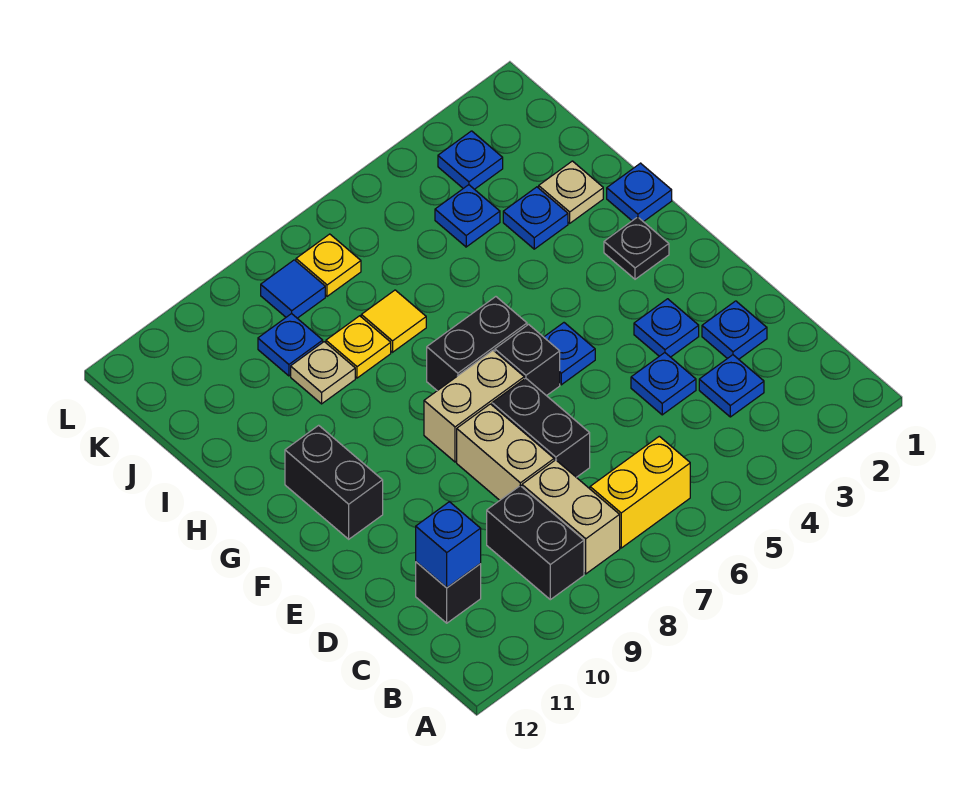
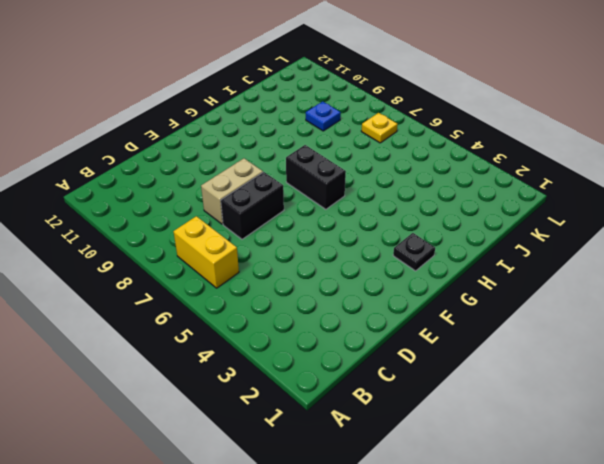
none -> tan brick B8:C8 level 1
none -> black brick B9:C9 level 1
none -> blue plate C3 level 1

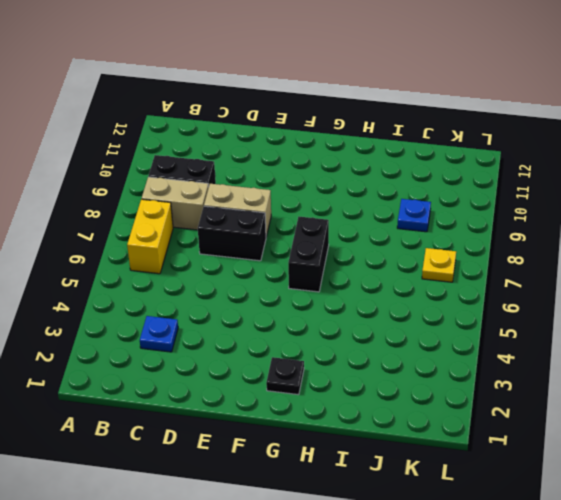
none -> black brick C11 level 1
none -> blue plate D2 level 1
none -> blue plate D4 level 1

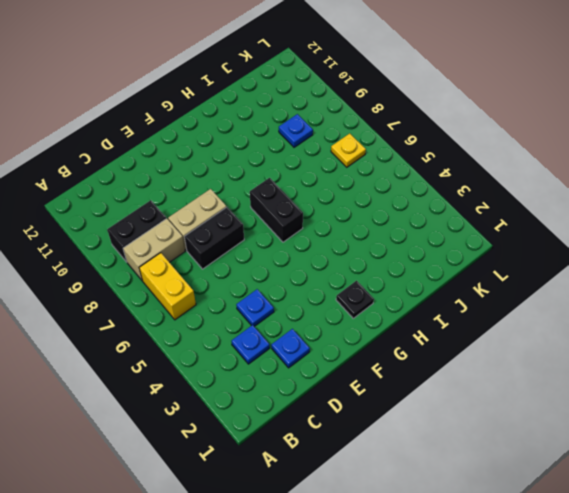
none -> black brick C11 level 1
none -> blue plate E3 level 1
none -> blue plate F5 level 1

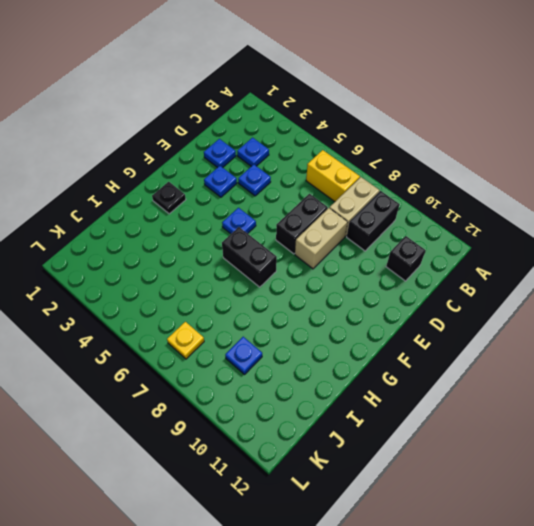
none -> black brick F6 level 1
none -> tan brick F7:F8 level 1
none -> black brick F11:G11 level 1

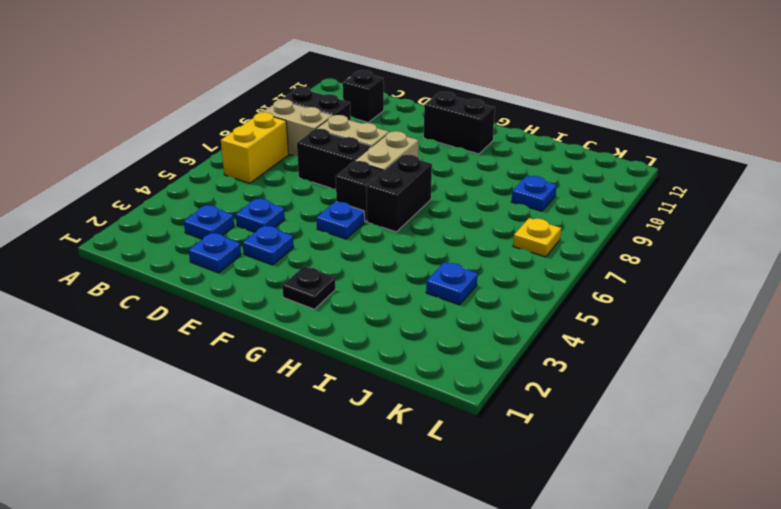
none -> blue plate H1 level 1
none -> tan plate I2 level 1
none -> blue plate I3 level 1

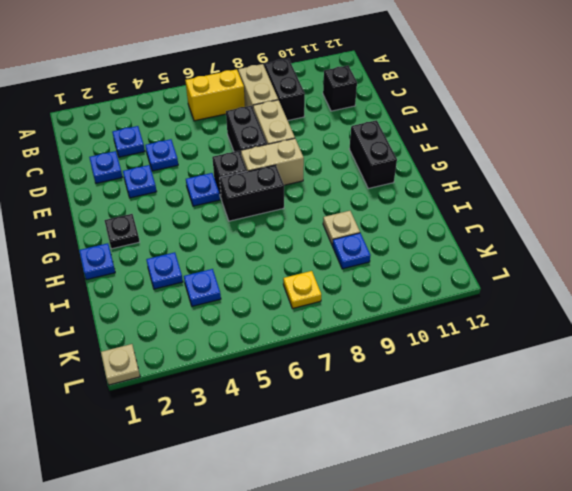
tan plate L1 level 1 -> tan plate I2 level 1
none -> yellow tile I7 level 1
none -> yellow plate I8 level 1
none -> blue plate K3 level 1

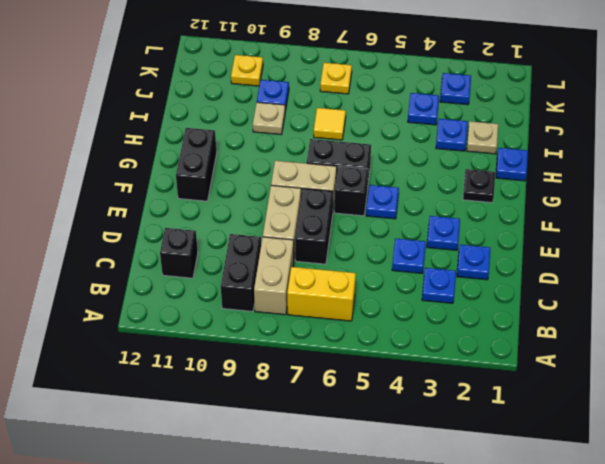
yellow plate K10 level 1 -> yellow plate I8 level 1
none -> blue tile K8 level 1
none -> blue brick C11 level 2

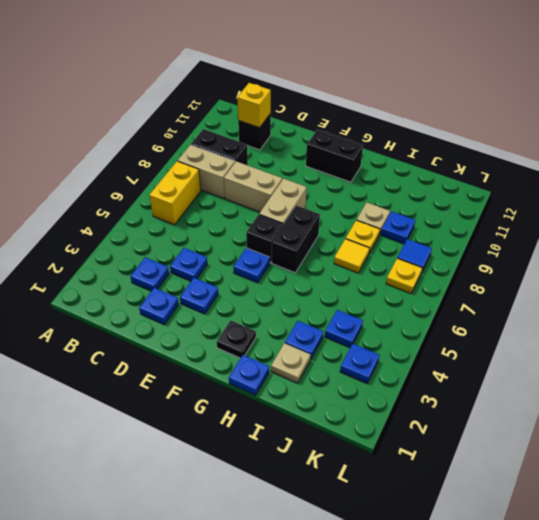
yellow brick C11 level 2 -> blue brick C11 level 2
none -> black brick D7:E7 level 1

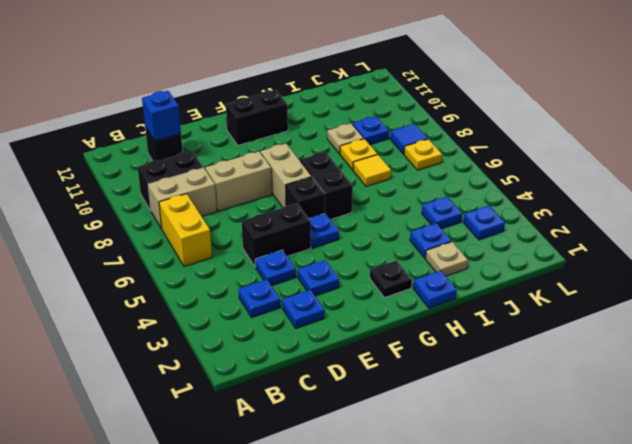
black brick D5:E5 level 1 -> black brick D7:E7 level 1

